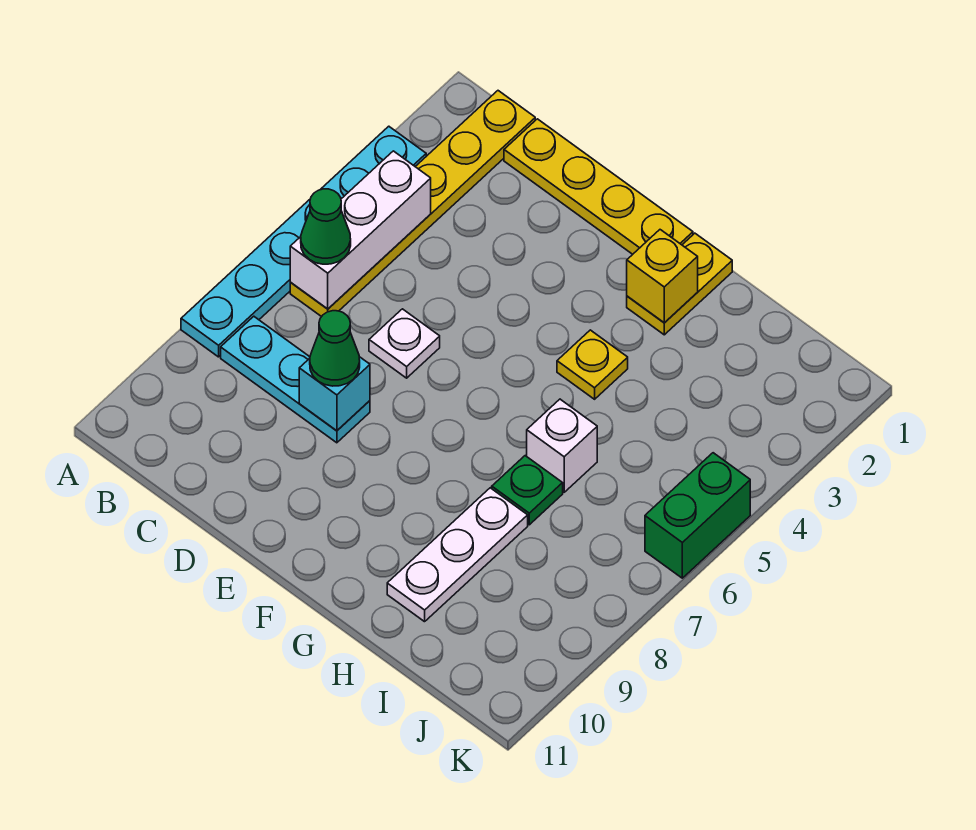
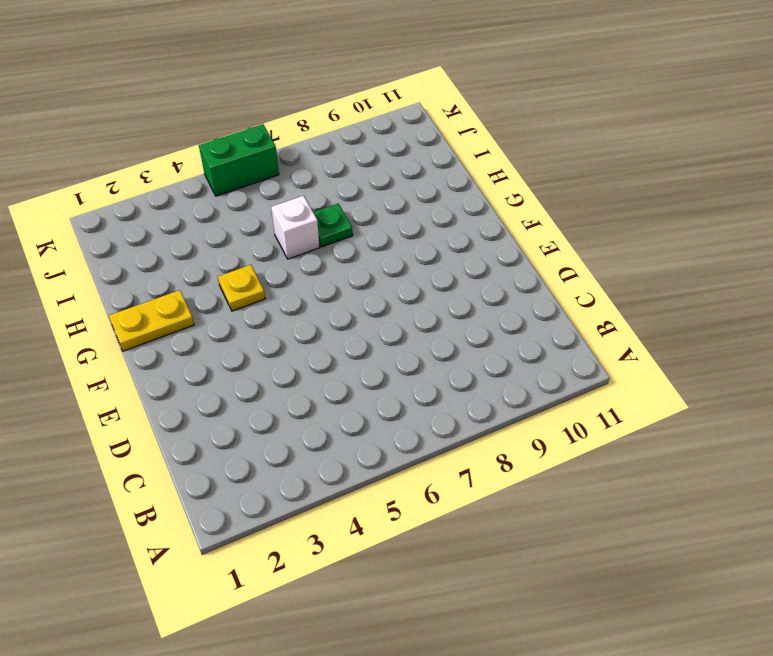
none -> cyan plate A3:A8 level 1
none -> yellow plate B1:B6 level 1
none -> cyan plate B8:D8 level 1

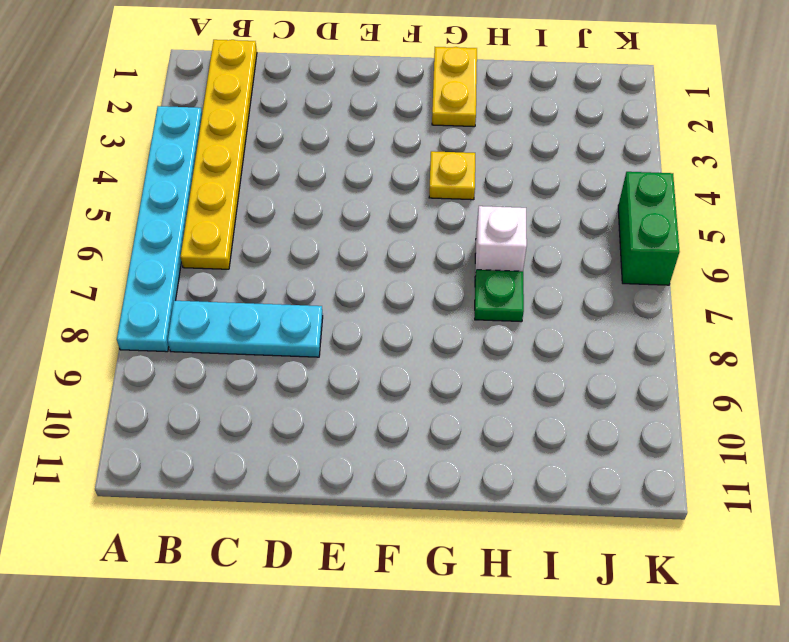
none -> yellow plate C1:F1 level 1
none -> white plate D6 level 1
none -> white plate H8:H10 level 1

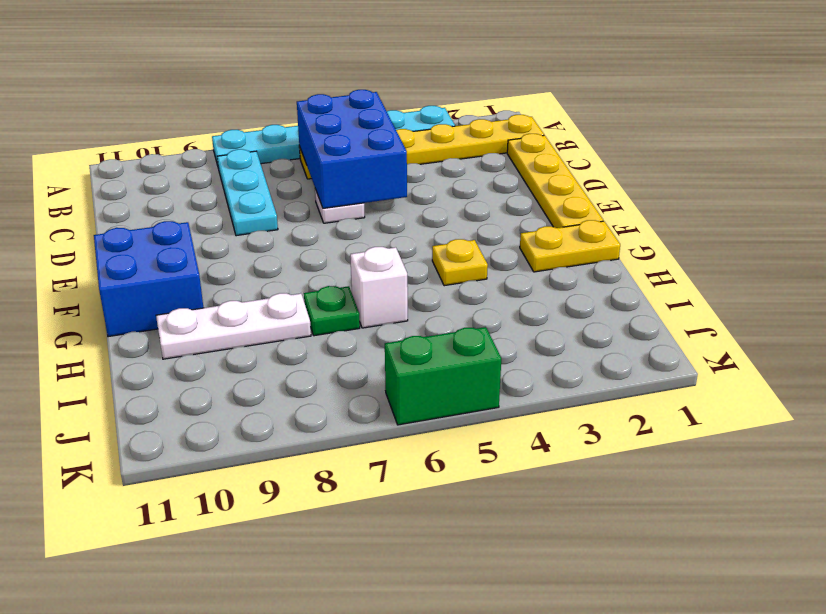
blue brick B5:D6 level 2 -> white brick B4:B6 level 2
blue brick F10:G11 level 1 -> none
none -> cyan brick D8 level 2
none -> yellow brick G2 level 2
none -> green cone B6 level 3

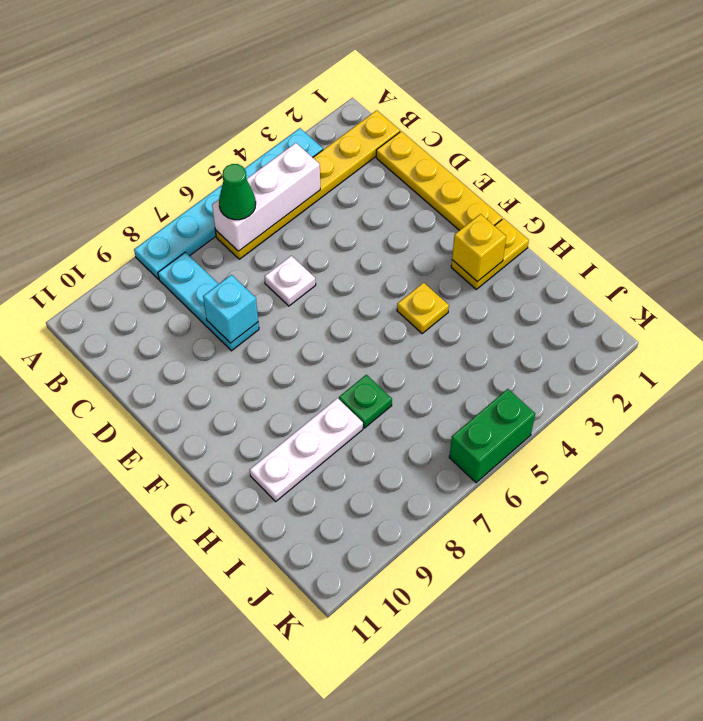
none -> white brick H6 level 1
none -> green cone D8 level 3

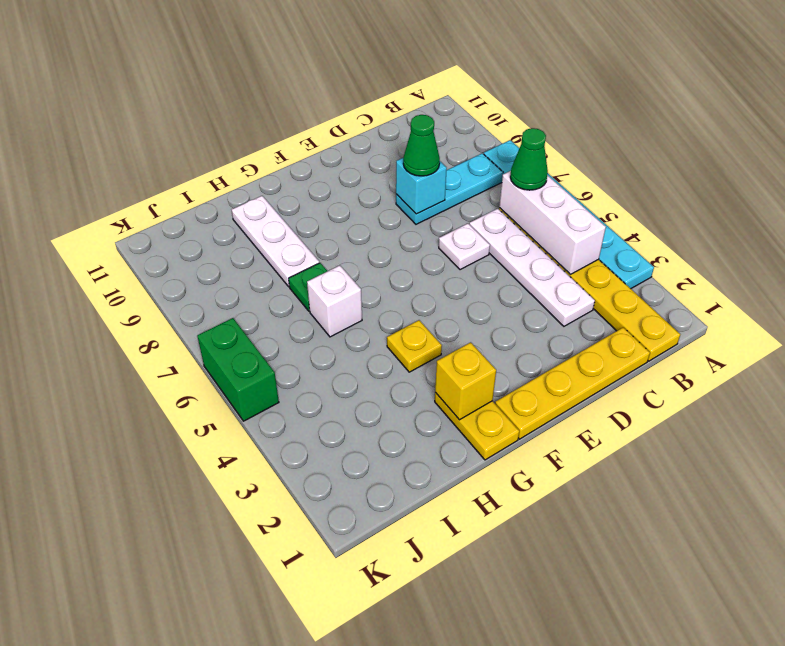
white plate C3:C6 level 1 -> none

